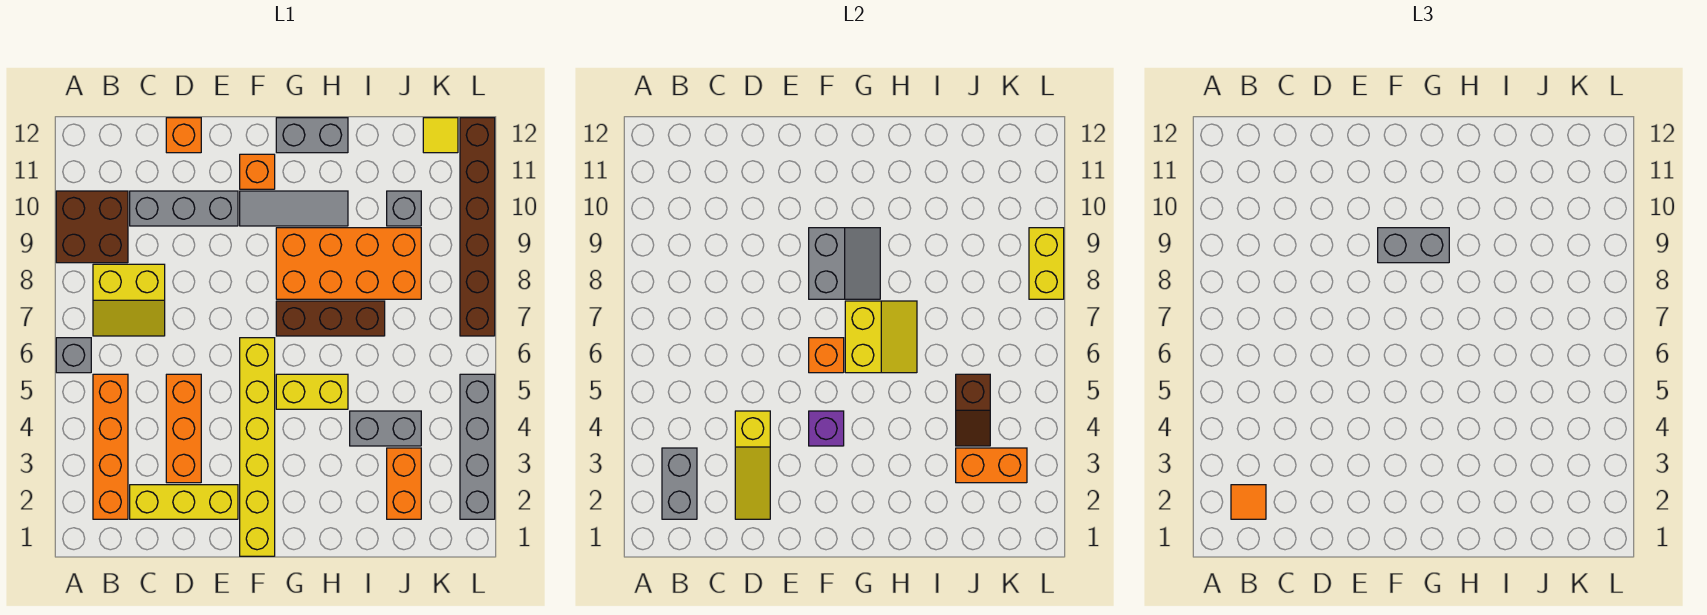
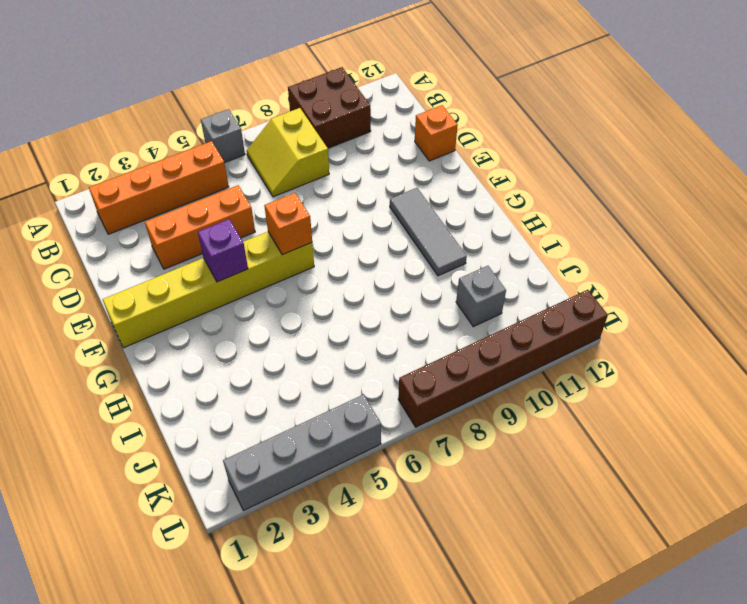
none -> yellow brick C2:E2 level 1
none -> grey brick C10:E10 level 1
none -> orange brick F11 level 1
none -> yellow brick G5:H5 level 1

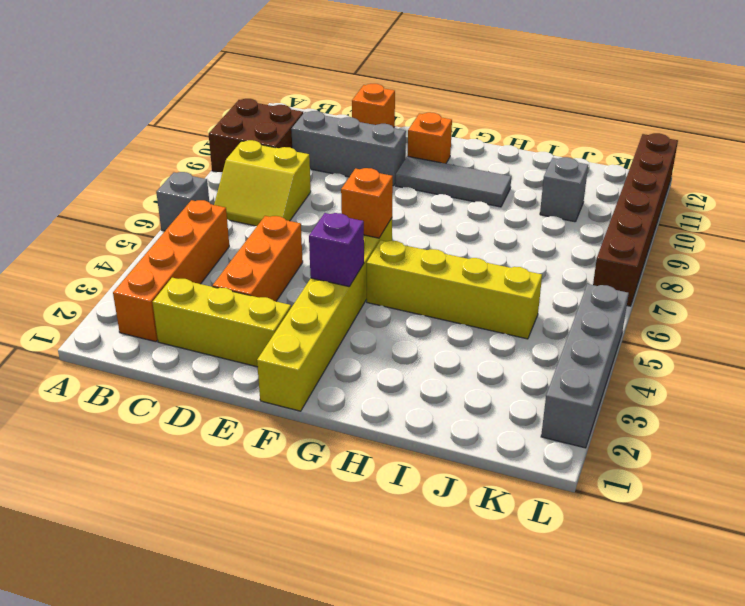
yellow brick G5:J5 level 1 -> yellow brick G5:H5 level 1
none -> brown brick G7:I7 level 1
none -> orange brick G8:J9 level 1
none -> grey brick G12:H12 level 1
none -> grey brick I4:J4 level 1

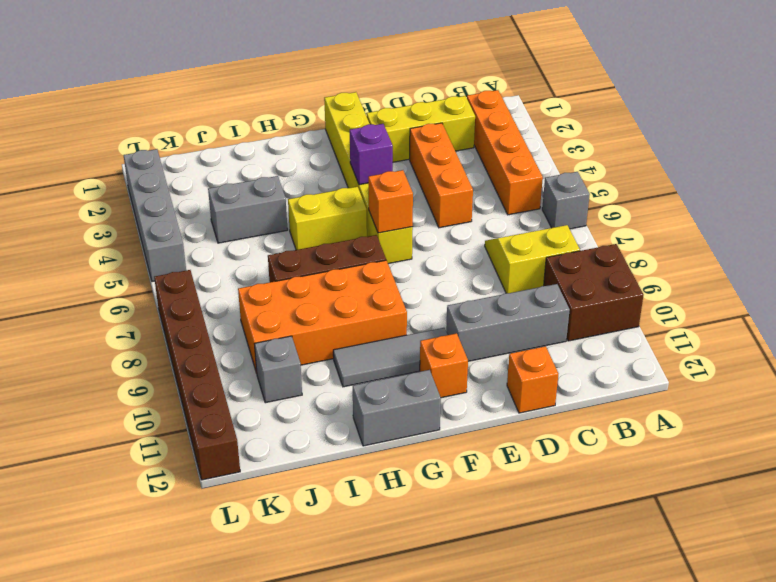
none -> orange brick J2:J3 level 1
none -> yellow tile K12 level 1
none -> grey brick B2:B3 level 2
none -> yellow slope D2:D4 level 2 top 4

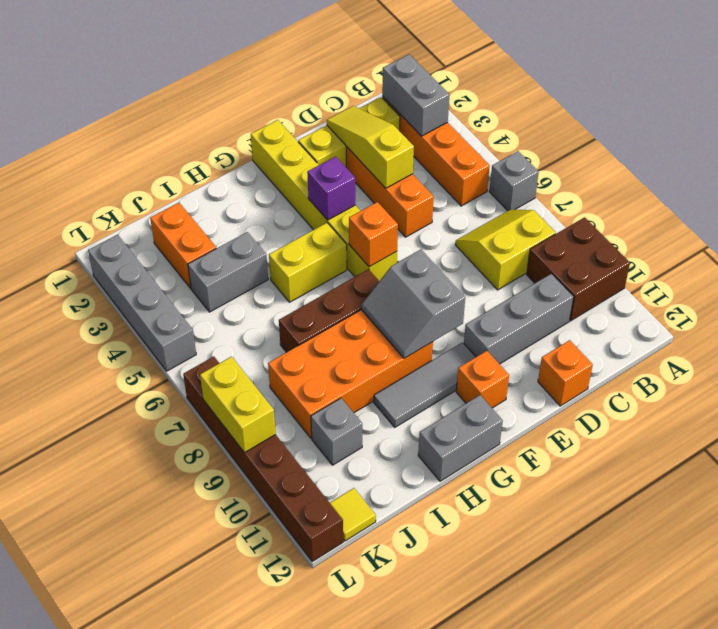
none -> yellow slope G6:H7 level 2 top G
none -> orange brick J3:K3 level 2
none -> brown slope J4:J5 level 2 top 5
none -> orange tile B2 level 3

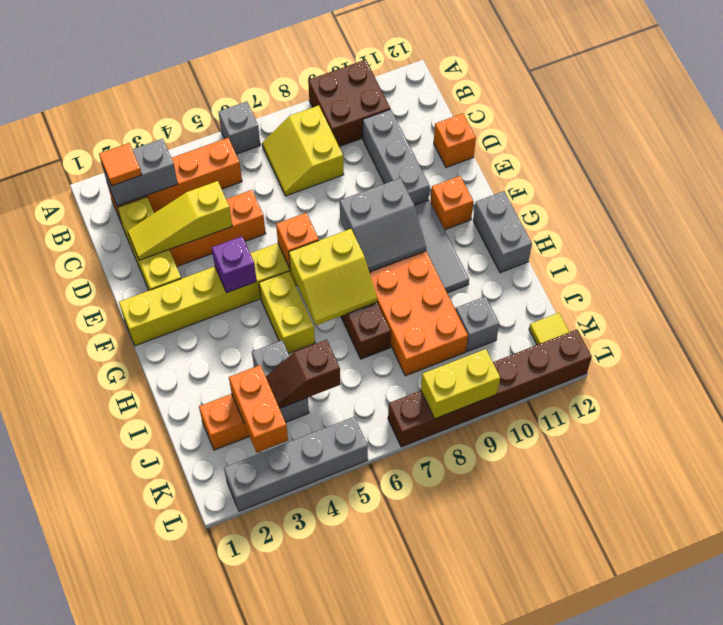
none -> grey brick F9:G9 level 3

